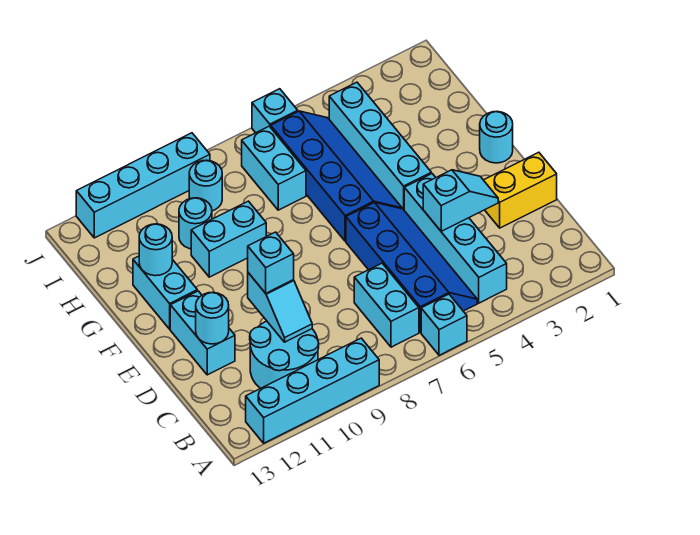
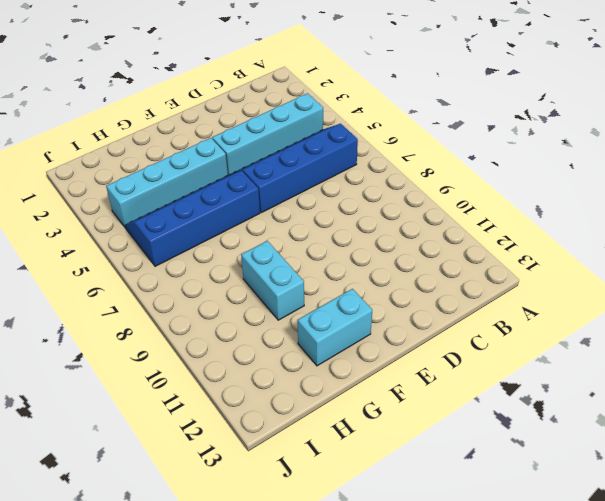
none -> cyan brick A6 level 1
none -> cyan brick A9:A12 level 1
none -> cyan brick B7:C7 level 1

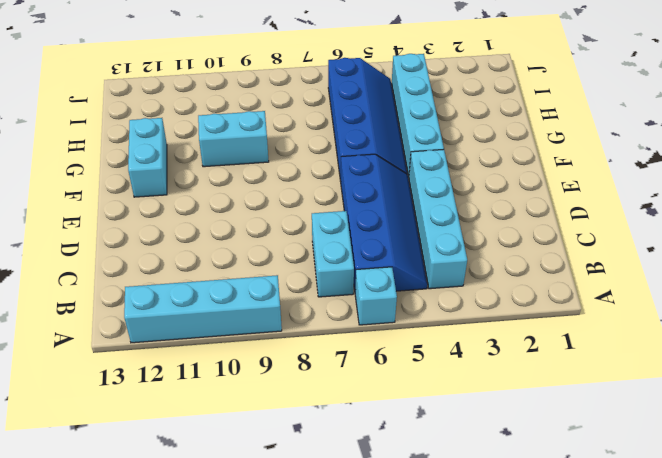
none -> cyan round brick B10:C11 level 1
none -> yellow brick D1:D2 level 1
none -> cyan brick D12:E12 level 1

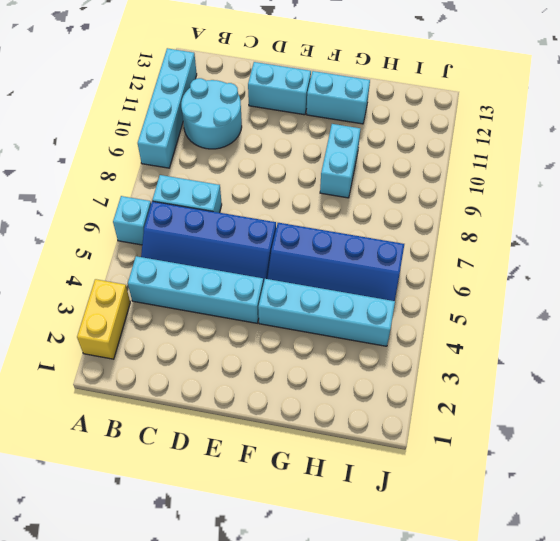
yellow brick A2:A3 level 1 -> yellow brick D1:D2 level 1
none -> cyan round brick F1 level 1
none -> cyan brick H7:I7 level 1
none -> cyan round brick H10 level 1

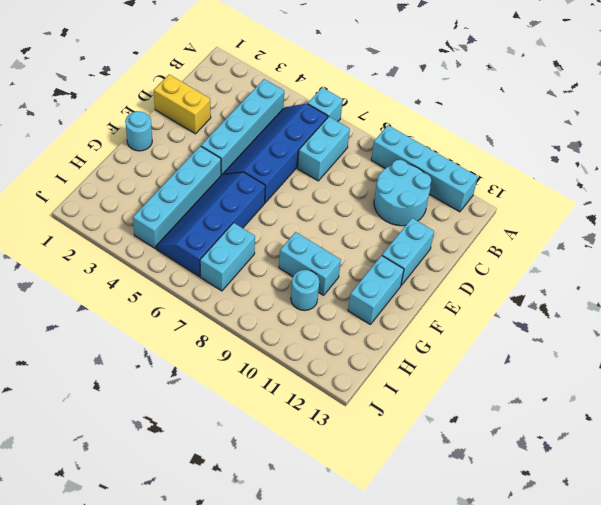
none -> cyan round brick I9 level 1
none -> cyan brick J6 level 1
none -> cyan brick J9:J12 level 1

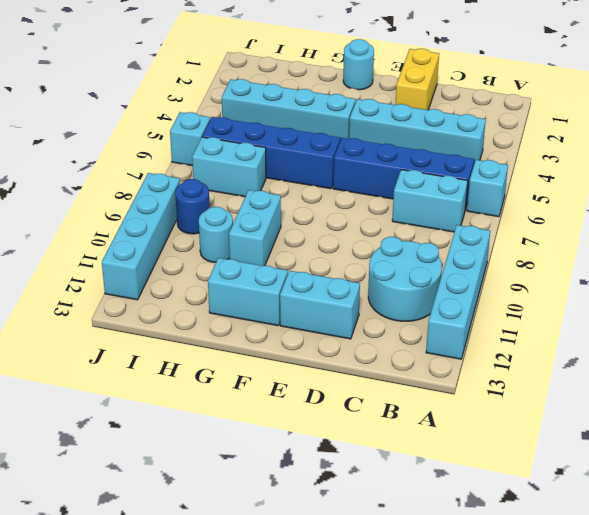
blue round brick I9 level 1 -> cyan round brick I9 level 1
none -> cyan slope C10:D10 level 2 top D
none -> cyan slope D3:D4 level 2 top 4
none -> cyan round brick D12 level 2

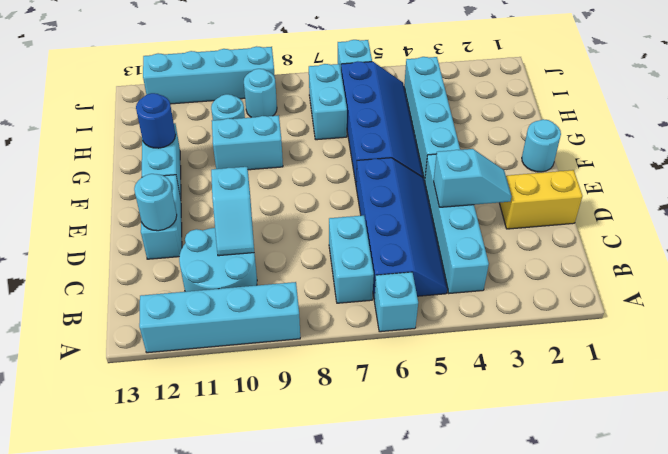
blue round brick G12 level 2 -> cyan round brick G12 level 2
none -> cyan brick D10 level 3

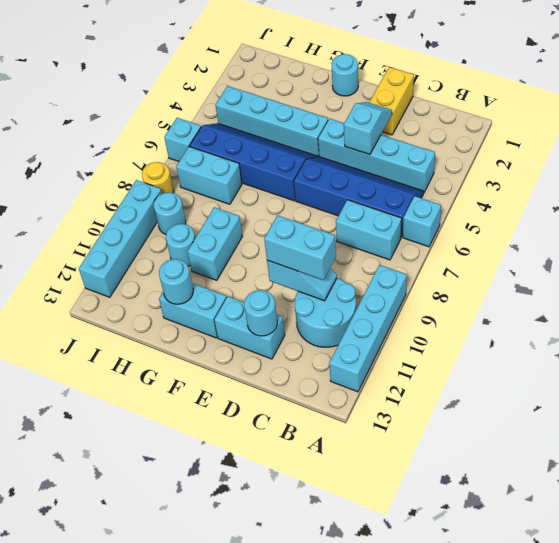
cyan brick C10:D10 level 3 -> cyan brick D10 level 3
yellow round brick J8 level 1 -> none

